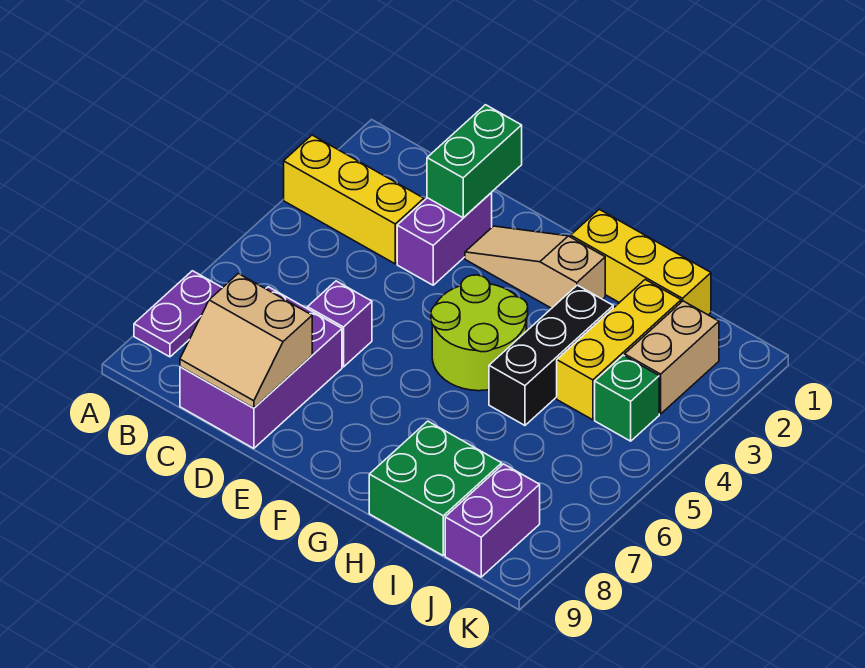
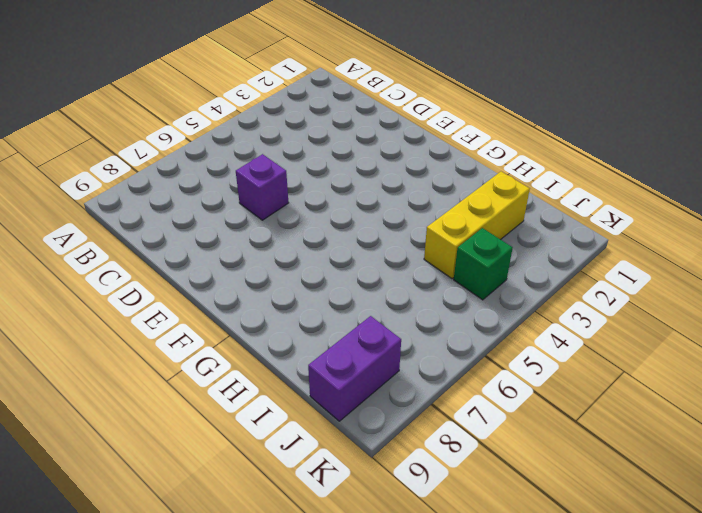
none -> yellow brick A3:C3 level 1
none -> purple plate A7:A8 level 1
none -> purple brick C7:D9 level 1

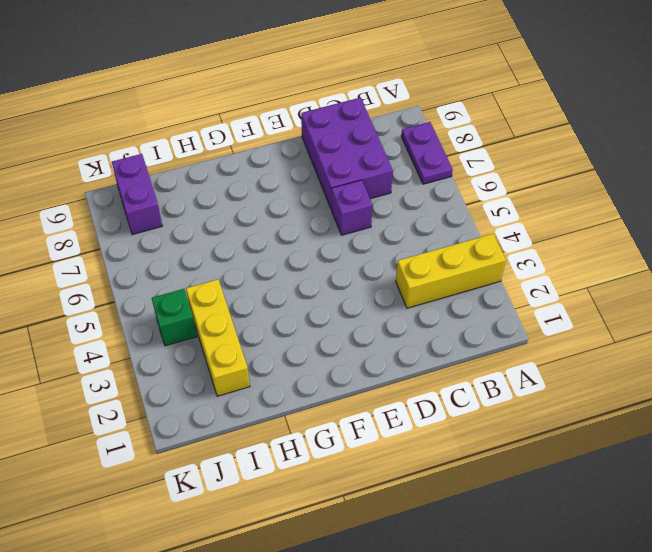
none -> purple brick D2:D3 level 1
none -> tan slope E2:G2 level 1 top G
none -> lime round brick F4:G5 level 1

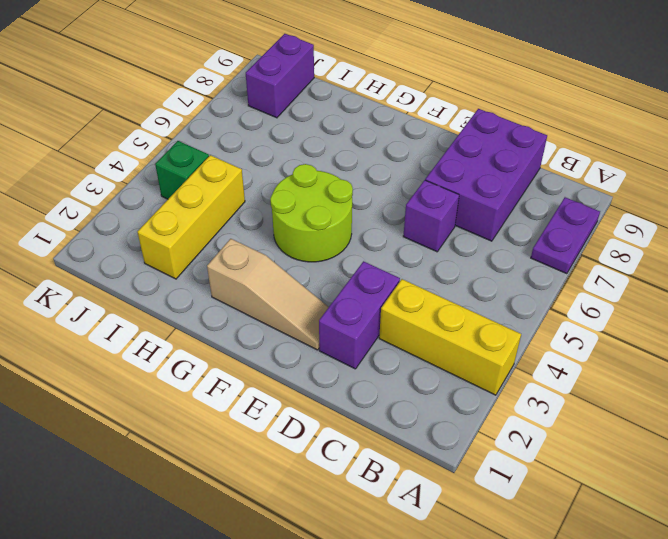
none -> yellow brick G1:I1 level 1
none -> black brick H3:H5 level 1
none -> green brick H8:I9 level 1

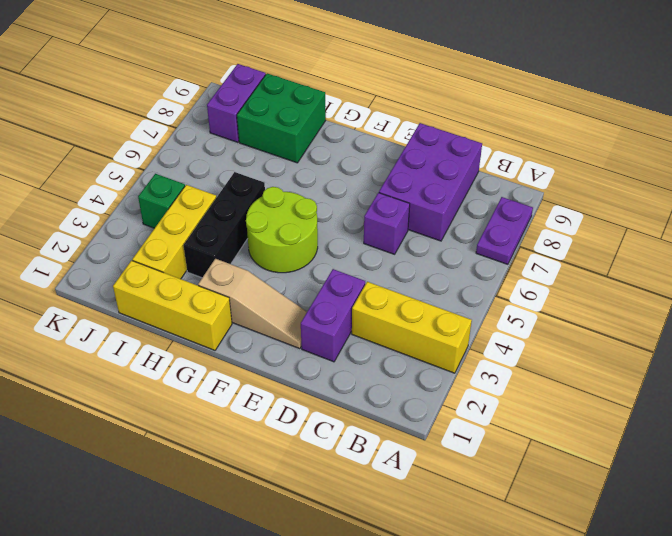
none -> tan brick J2:J3 level 1
none -> tan slope C8:D9 level 2 top 8
none -> green brick D1:D2 level 2

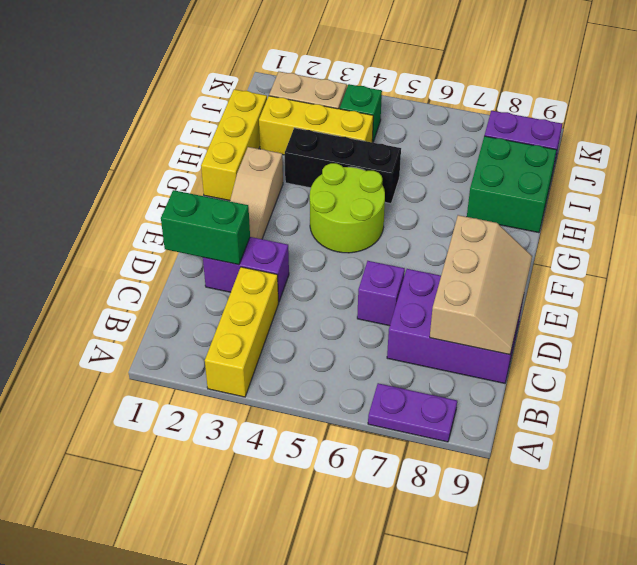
tan slope C8:E9 level 2 top 8 -> tan slope C8:D9 level 2 top 8

